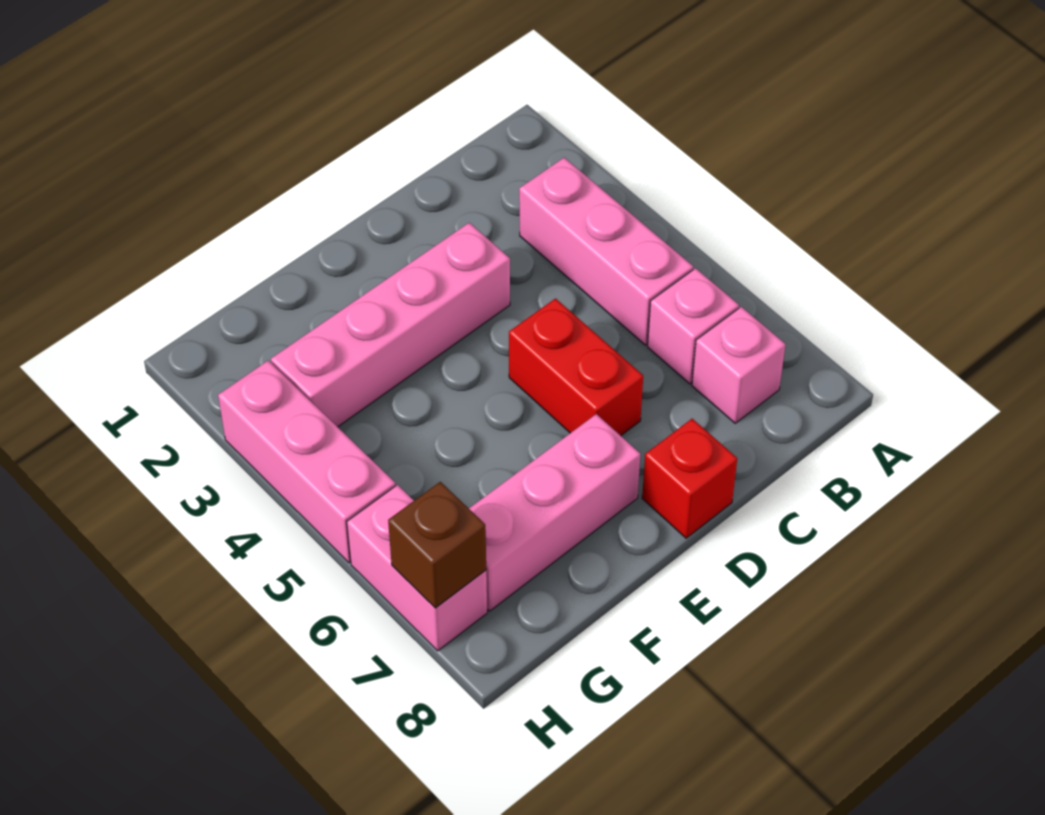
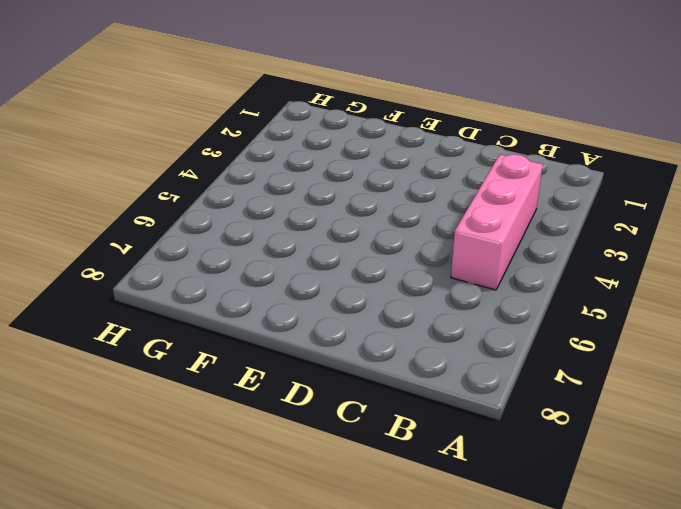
none -> pink brick B6 level 1
none -> pink brick B7 level 1

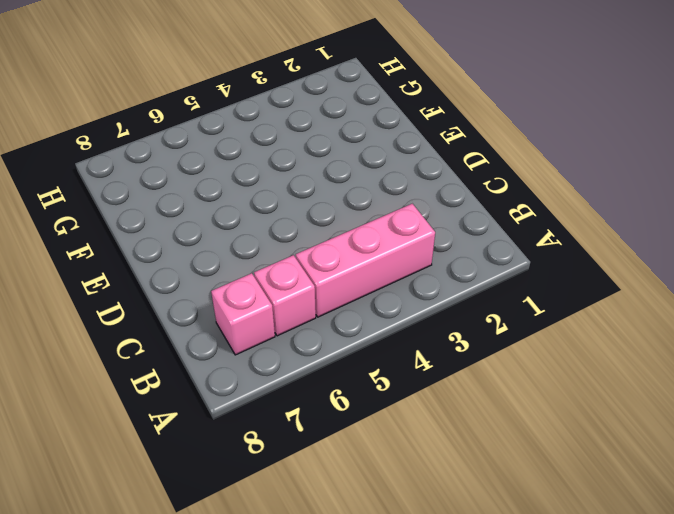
none -> pink brick D3:G3 level 1
none -> red brick D5:D6 level 1

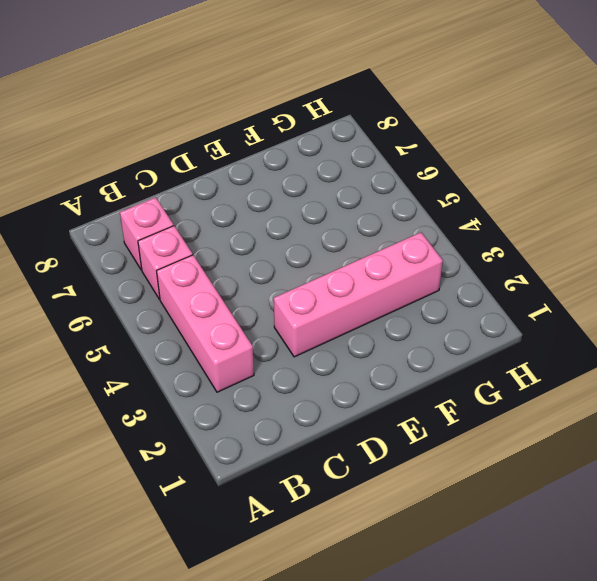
none -> red brick D5:D6 level 1
none -> red brick D8 level 1

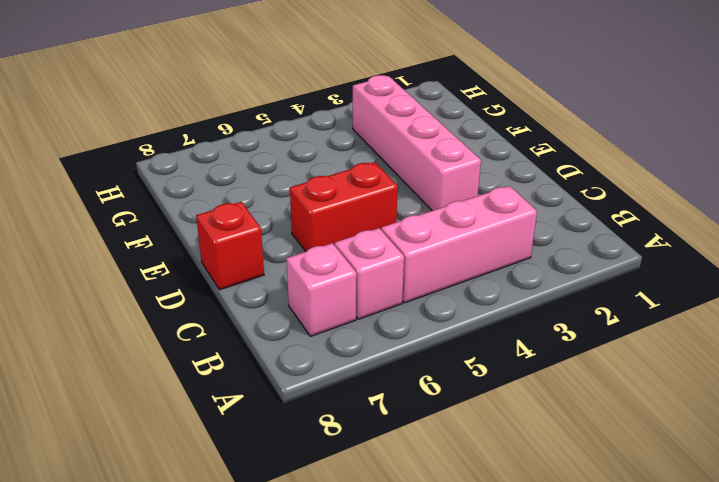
none -> pink brick E7:G7 level 1
none -> pink brick H3:H5 level 1

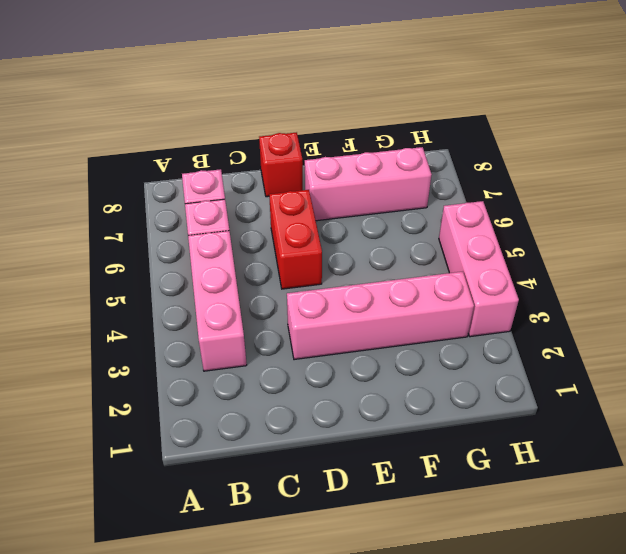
none -> pink brick H6:H7 level 1
none -> brown brick H7 level 2

